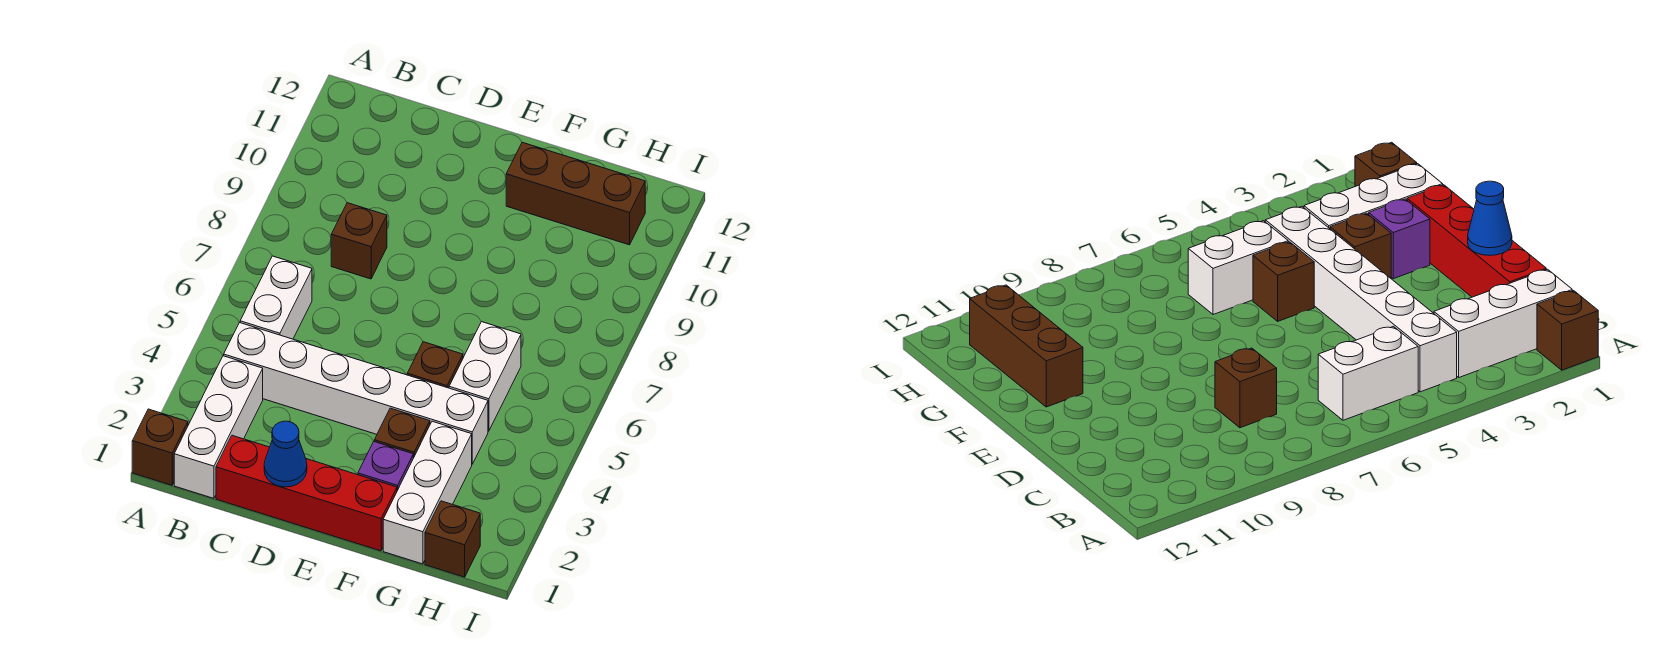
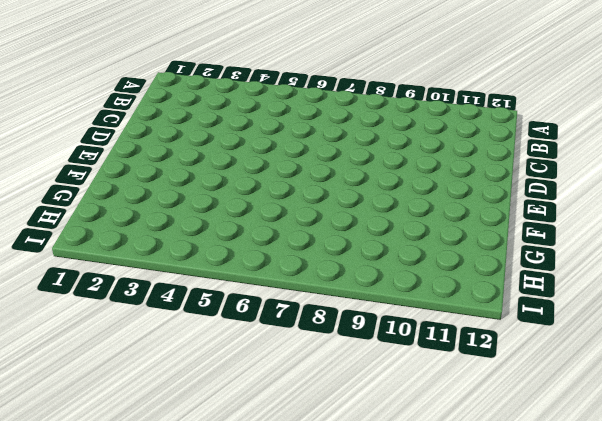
none -> brown brick A1 level 1
none -> white brick B1:B3 level 1
none -> white brick B4:G4 level 1

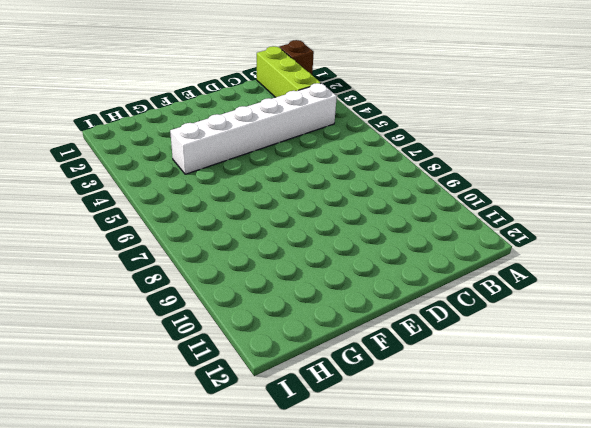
lime brick B1:B3 level 1 -> white brick B1:B3 level 1
none -> white brick B5:B6 level 1
none -> red brick C1:F1 level 1
none -> brown brick C8 level 1

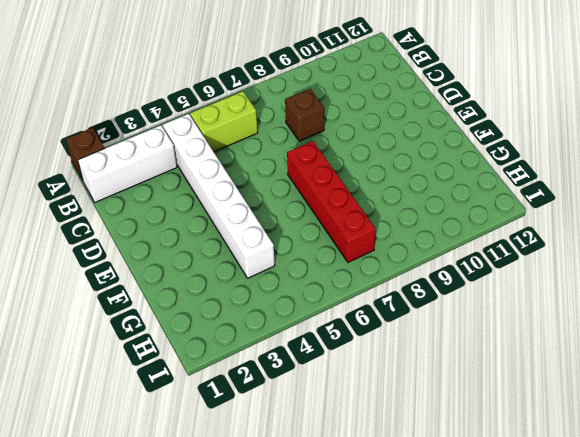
lime brick B5:B6 level 1 -> white brick B5:B6 level 1
red brick E7:H7 level 1 -> red brick C1:F1 level 1
none -> purple brick F2 level 1
none -> brown brick F3 level 1
none -> brown brick F5 level 1

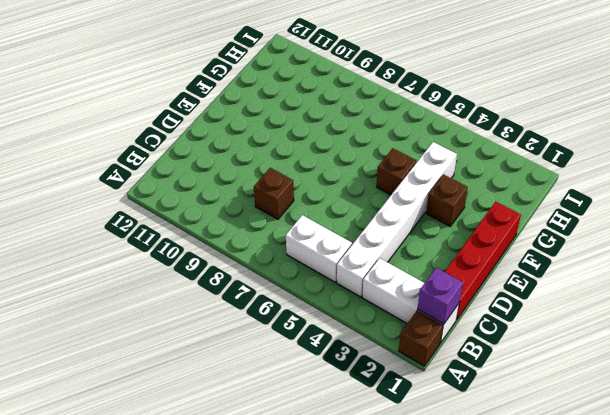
purple brick B1 level 2 -> purple brick F2 level 1
none -> brown brick F11:H11 level 1
none -> white brick G1:G3 level 1
none -> white brick G5:G6 level 1

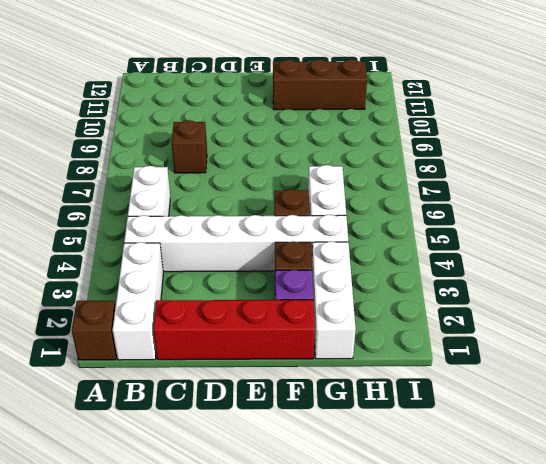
none -> brown brick H1 level 1
none -> blue cone D1 level 2

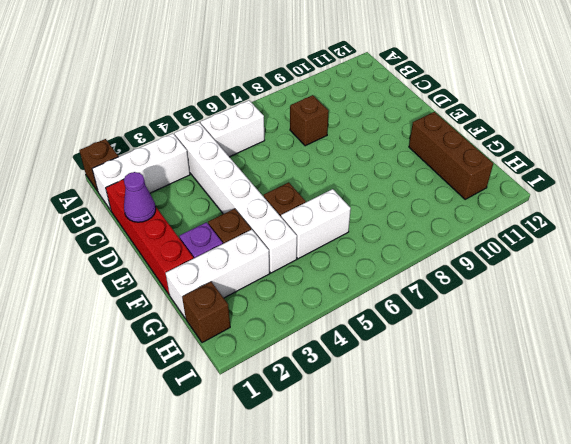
purple cone D1 level 2 -> blue cone D1 level 2

